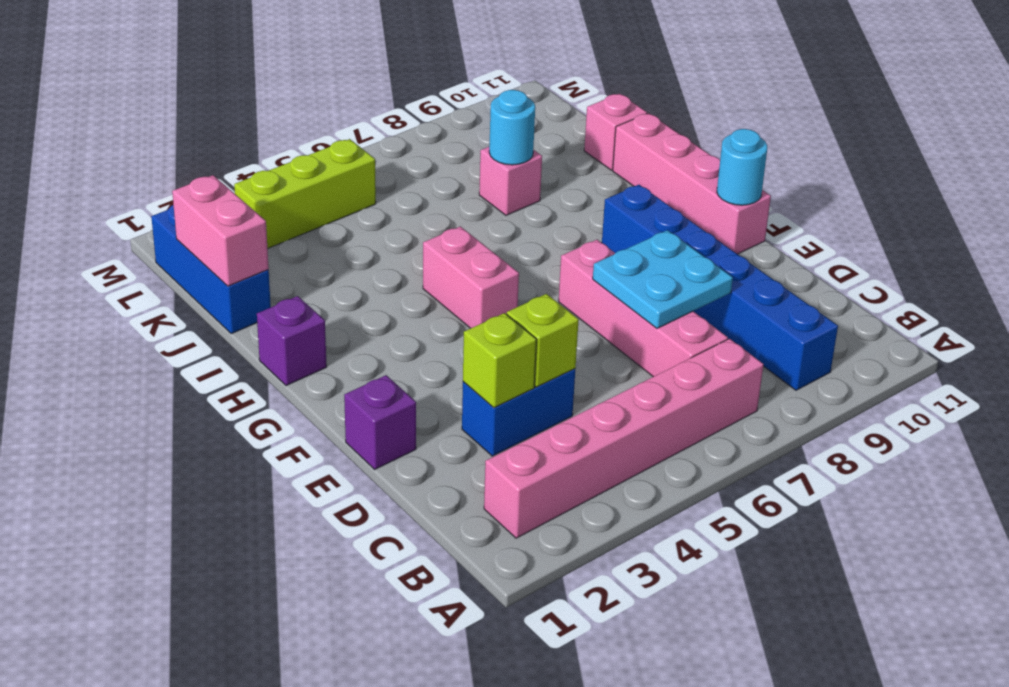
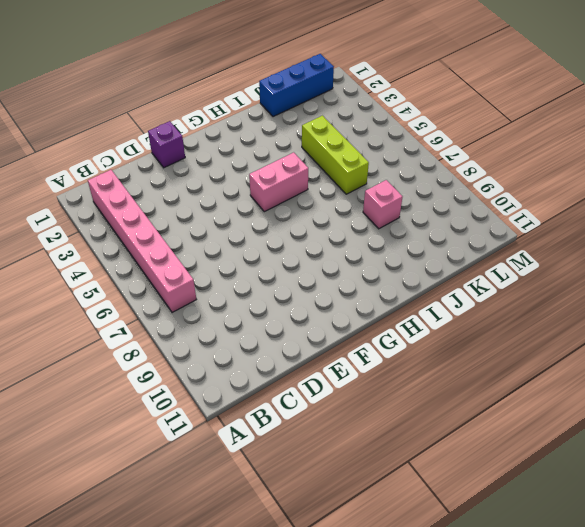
lime brick J4:J6 level 1 -> lime brick L3:L5 level 1
none -> blue brick B9:G9 level 1
none -> pink brick C7:F7 level 1
none -> blue brick D3:D4 level 1

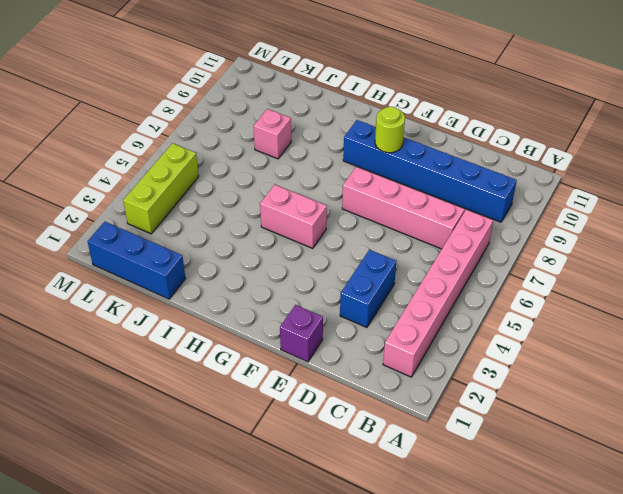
lime round brick F9 level 2 -> none
none -> pink brick F11:I11 level 1
none -> purple brick H1 level 1
none -> pink brick J11 level 1

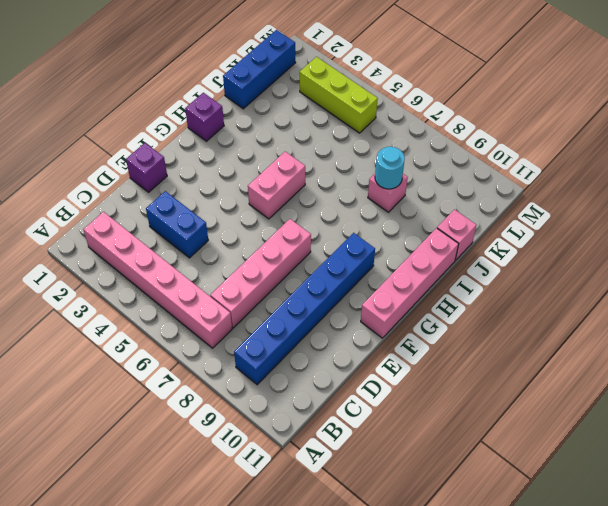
none -> lime brick D3 level 2
none -> lime brick D4 level 2
none -> cyan plate D7:E8 level 2

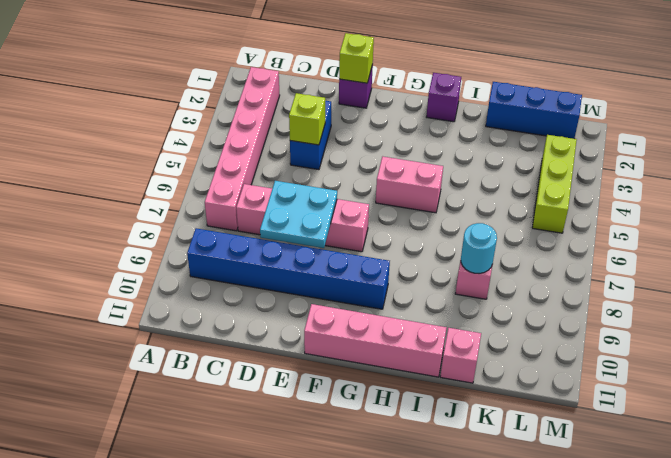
lime brick E1 level 2 -> lime brick D3 level 2
none -> cyan round brick F11 level 2
none -> pink brick J1:K1 level 2

